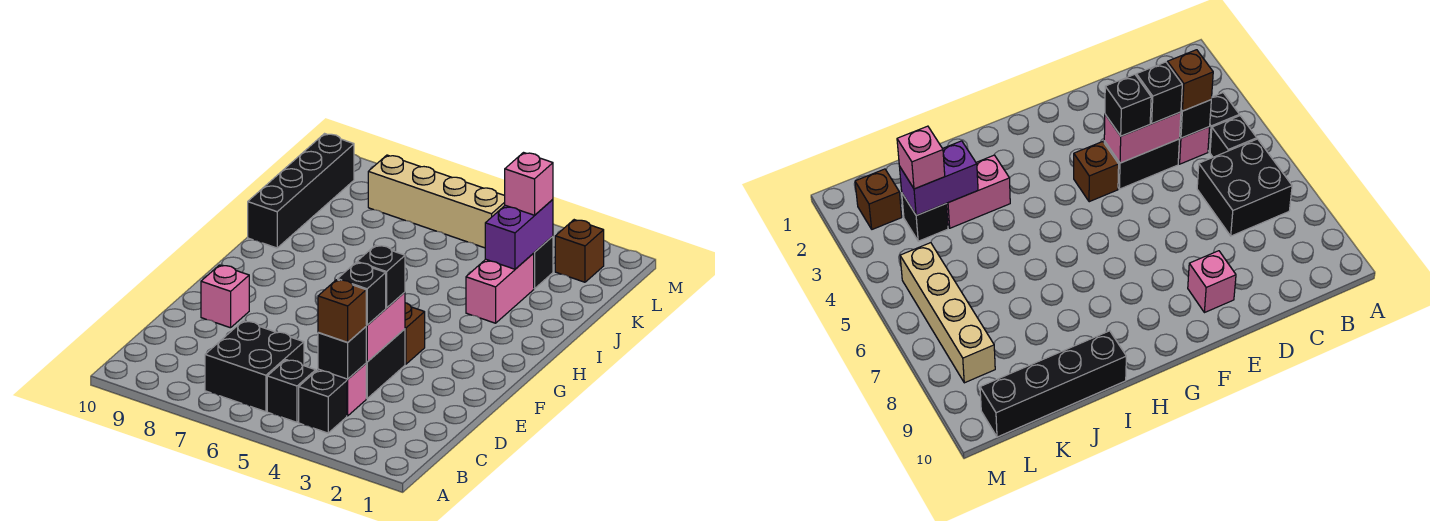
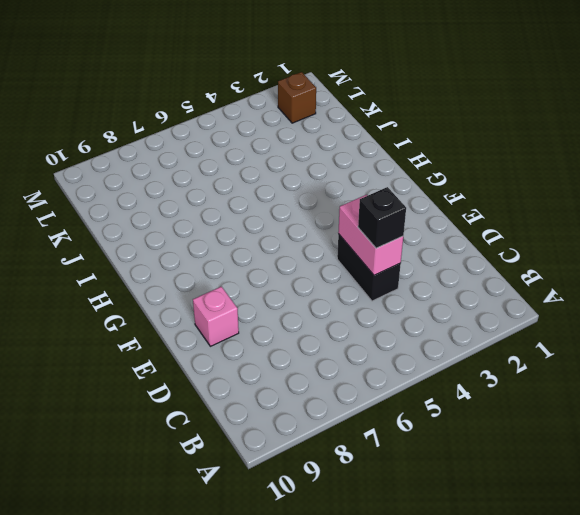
none -> black brick B4 level 1
none -> black brick B5 level 1
none -> black brick B6:C7 level 1

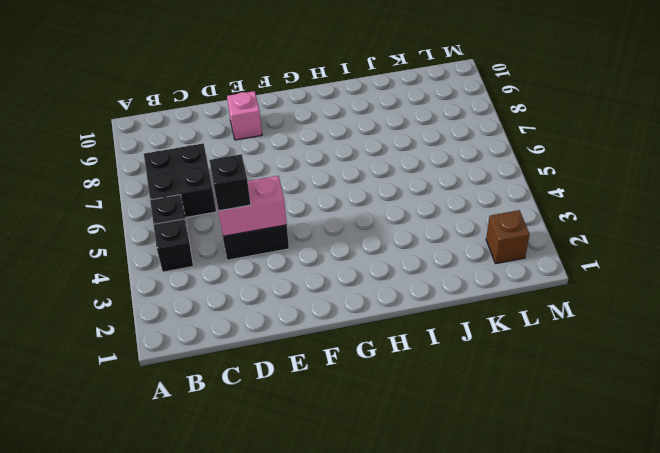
none -> pink brick C4 level 1
none -> brown brick F4 level 1
none -> pink brick I3:J3 level 1

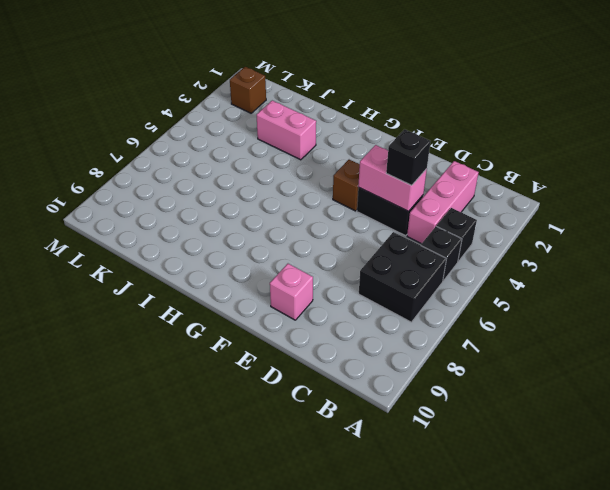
pink brick C2:C4 level 1 -> pink brick C4 level 1
none -> black brick I10:L10 level 1
none -> black brick K3 level 1
none -> tan brick L5:L8 level 1

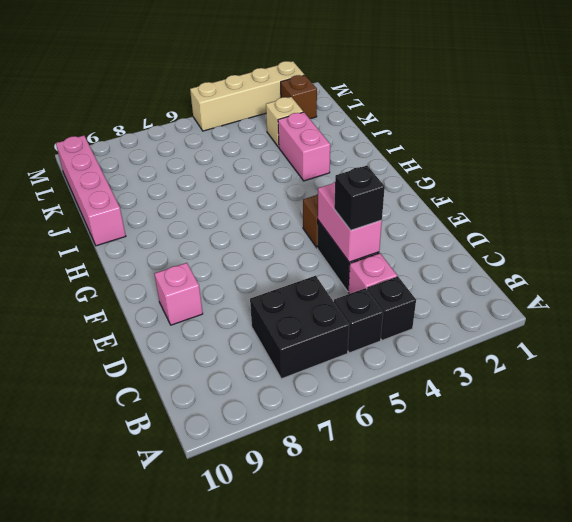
pink brick I10:L10 level 1 -> black brick I10:L10 level 1
tan brick K3 level 1 -> black brick K3 level 1
tan brick M2:M5 level 1 -> tan brick L5:L8 level 1
none -> black brick C4 level 2
none -> purple brick J3:K3 level 2
none -> brown brick C4 level 3

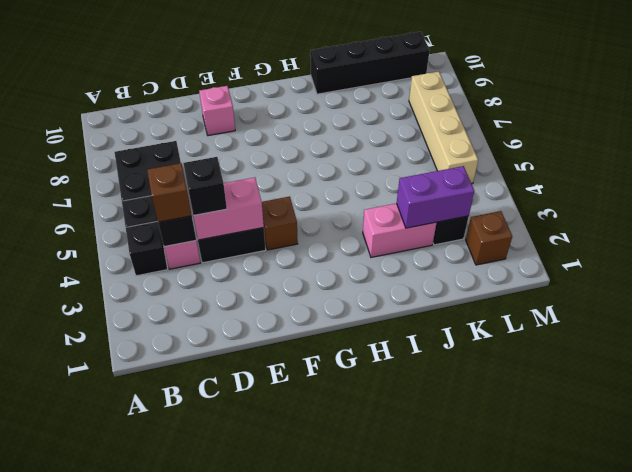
none -> black brick E4 level 3
none -> pink brick K3 level 3

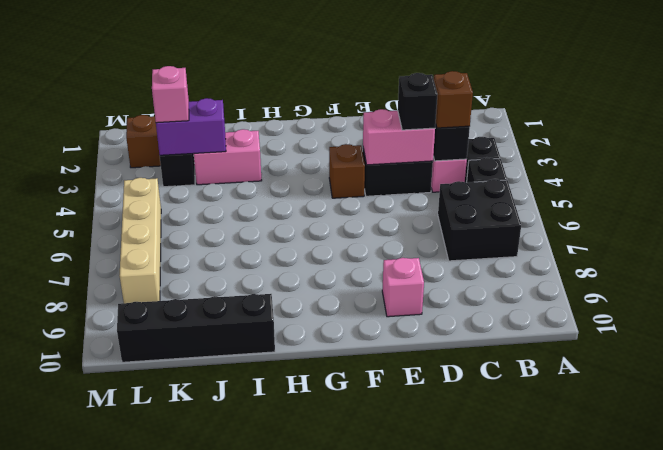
none -> black brick E4 level 3

